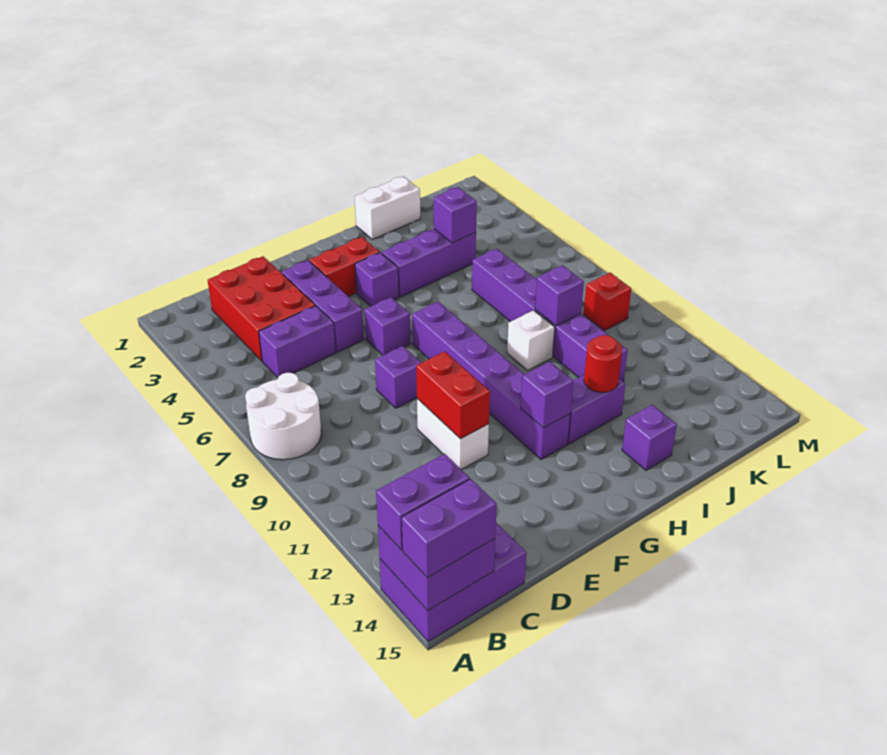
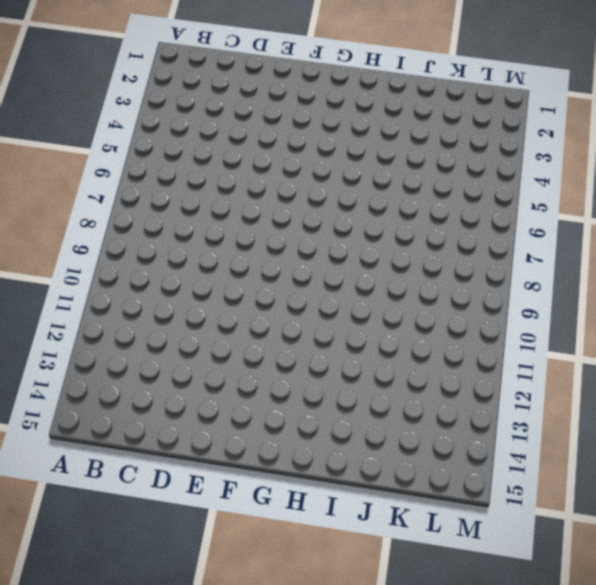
none -> white round brick A7:B8 level 1
none -> purple brick A14:C15 level 1
none -> red brick C2:D4 level 1

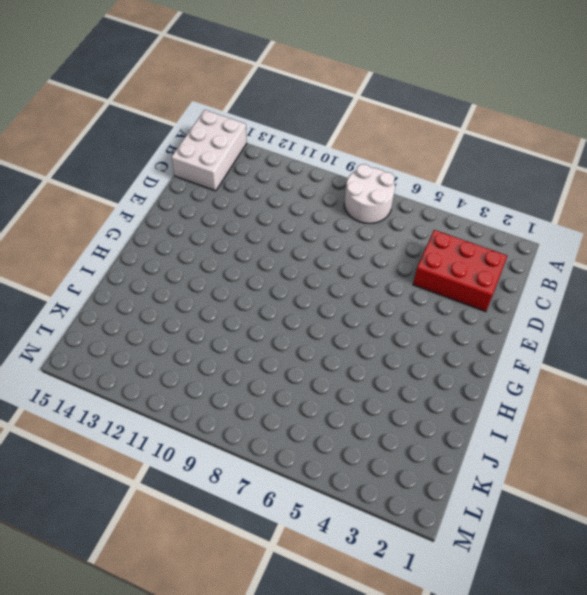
white brick A14:C15 level 1 -> purple brick A14:C15 level 1
none -> purple brick C5:D5 level 1
none -> purple brick E3:E5 level 1
none -> purple brick E8 level 1

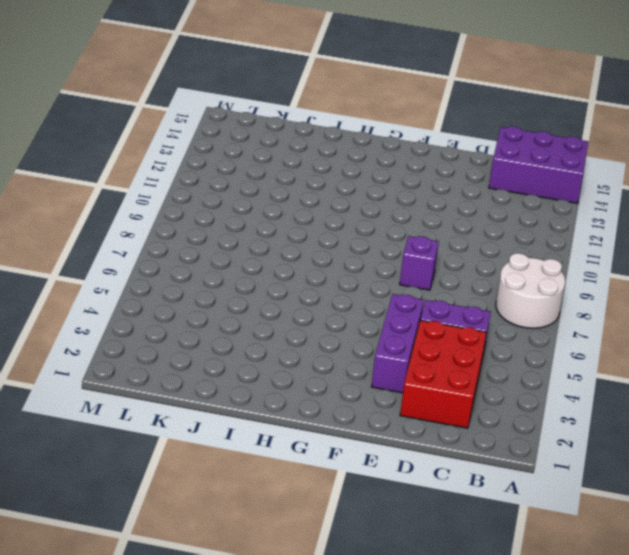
none -> white brick E10:E11 level 1
none -> red brick F3:G3 level 1
none -> purple brick F6 level 1

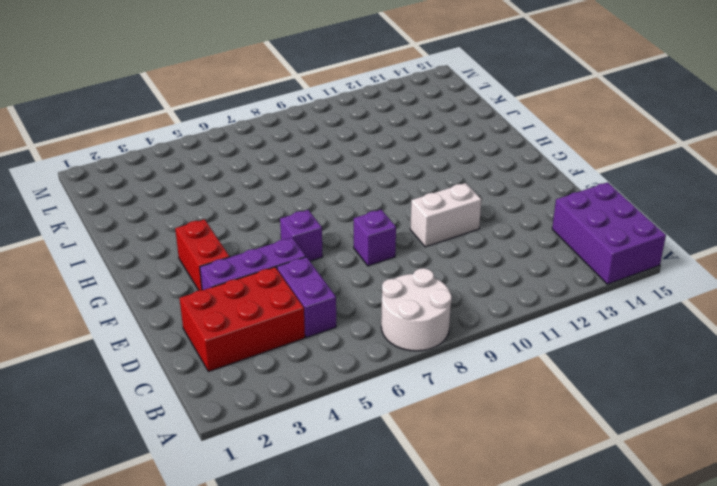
none -> purple brick G4 level 1
none -> purple brick G7:G12 level 1
none -> purple brick H4:J4 level 1

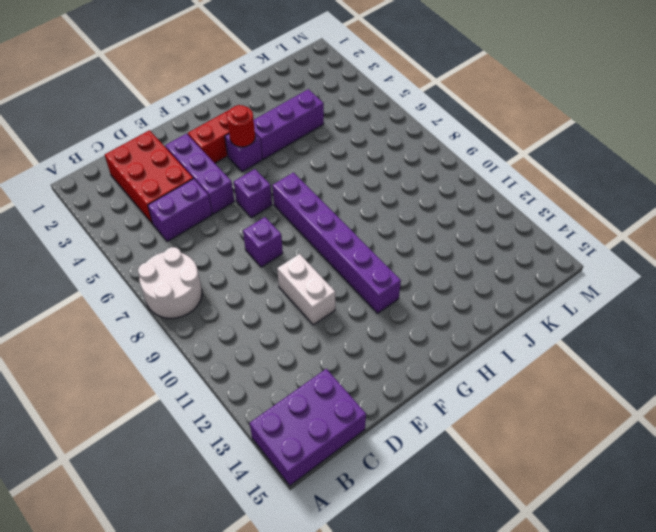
red round brick G4 level 2 -> red round brick I12 level 2
none -> purple brick H12:I12 level 1
none -> white brick I1:J1 level 1
none -> white brick I9 level 1

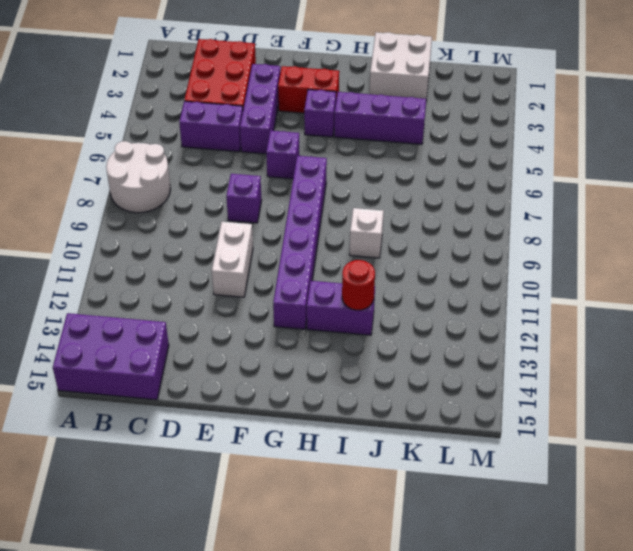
white brick I1:J2 level 1 -> white brick I1:J1 level 1
none -> purple brick I14 level 1
none -> purple brick J6:J11 level 1
none -> red brick L9 level 1

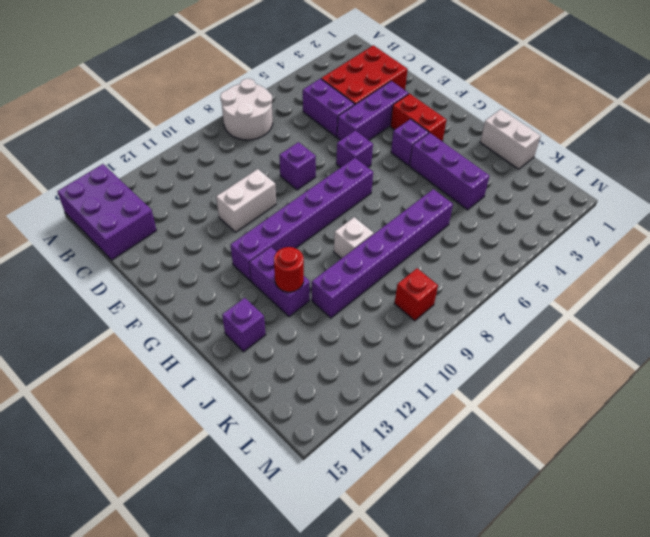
none -> purple brick A14:B15 level 2
none -> red brick E10:E11 level 2
none -> purple brick G12 level 2

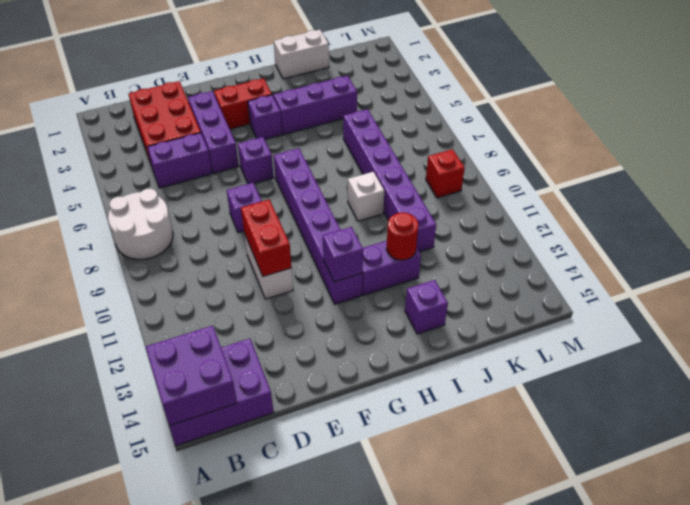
none -> purple brick J4 level 2
none -> purple brick J9 level 2
none -> purple brick A14:B14 level 3

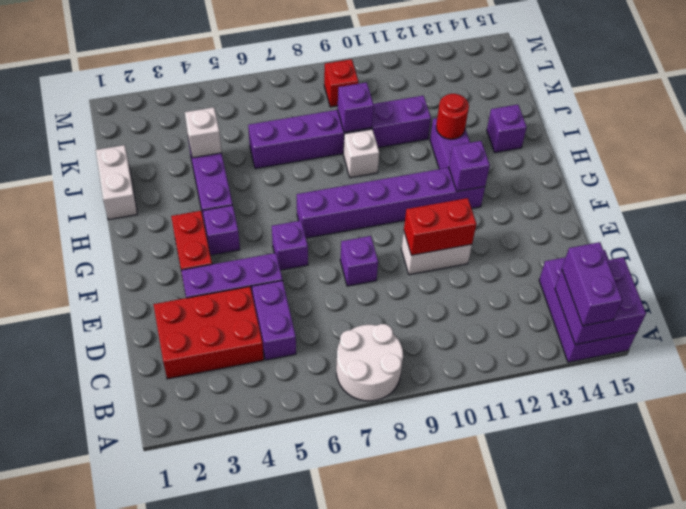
white brick J4 level 2 -> purple brick J4 level 2
none -> purple brick A15:B15 level 3

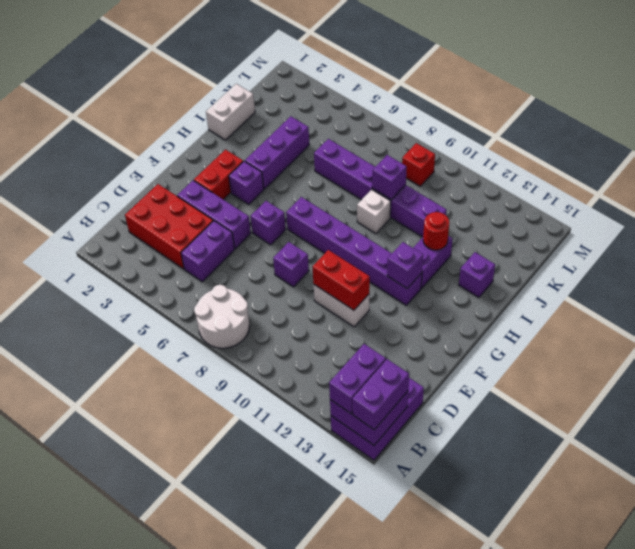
none -> purple brick J4 level 2

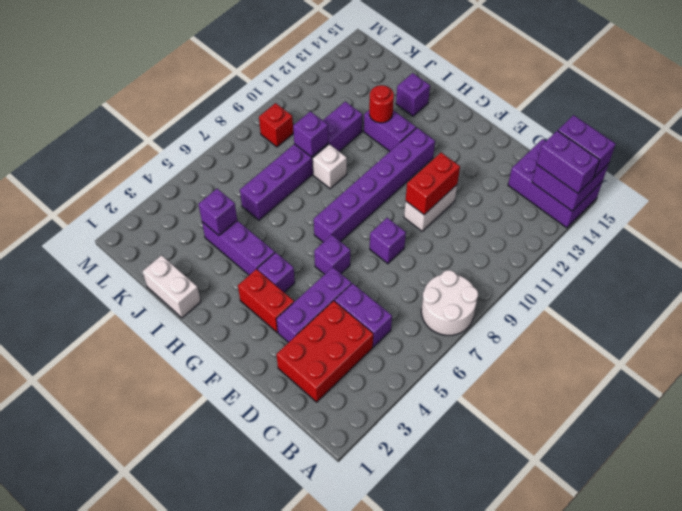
none -> purple brick G12 level 2

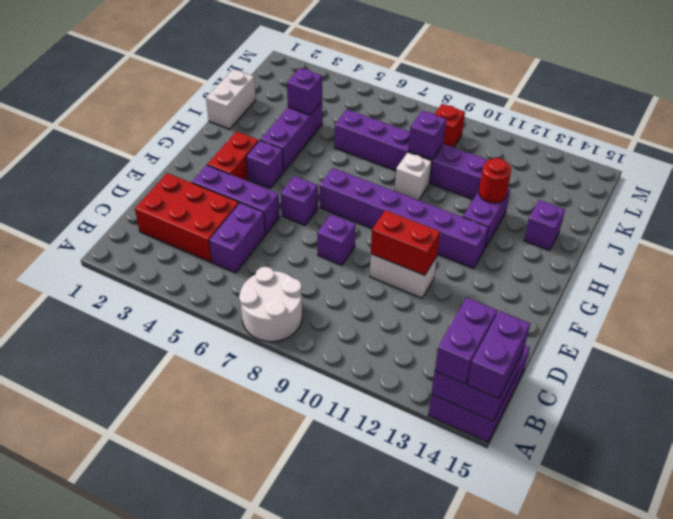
none -> purple brick G12 level 2

